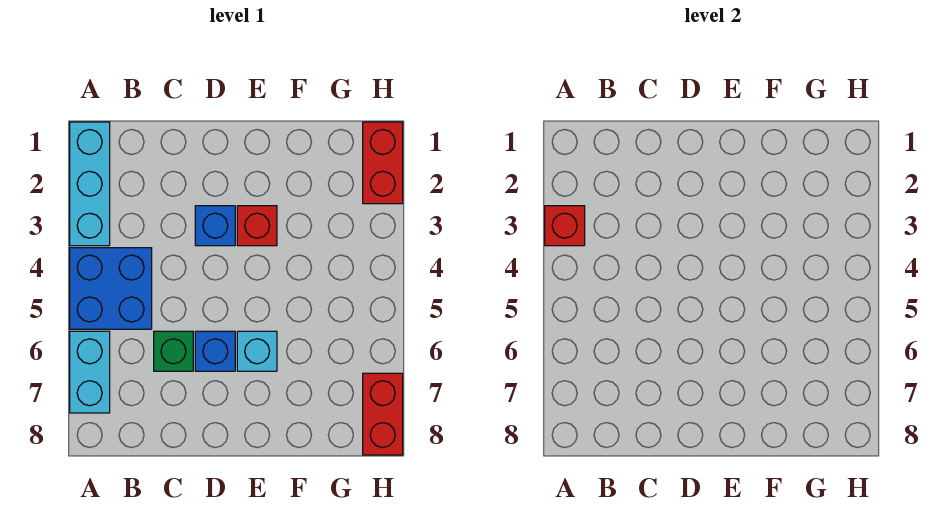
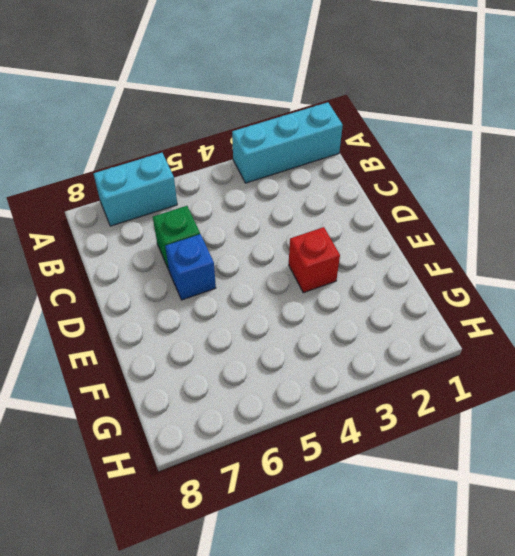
none -> blue brick A4:B5 level 1
none -> blue brick D3 level 1

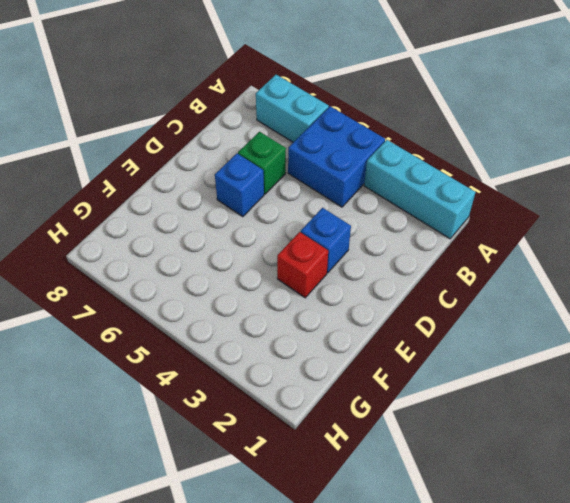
none -> cyan brick E6 level 1
none -> red brick H1:H2 level 1

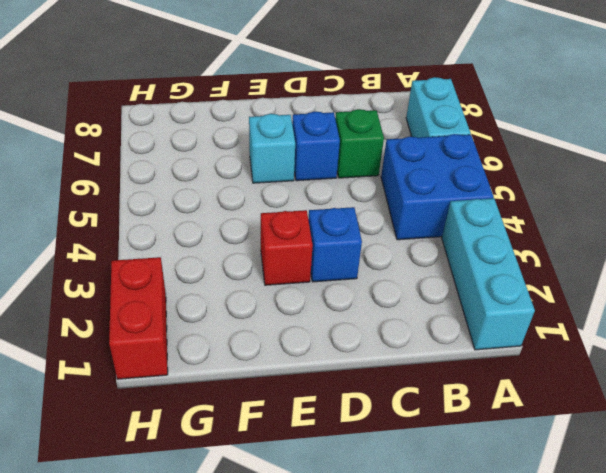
none -> red brick H7:H8 level 1
none -> red brick A3 level 2

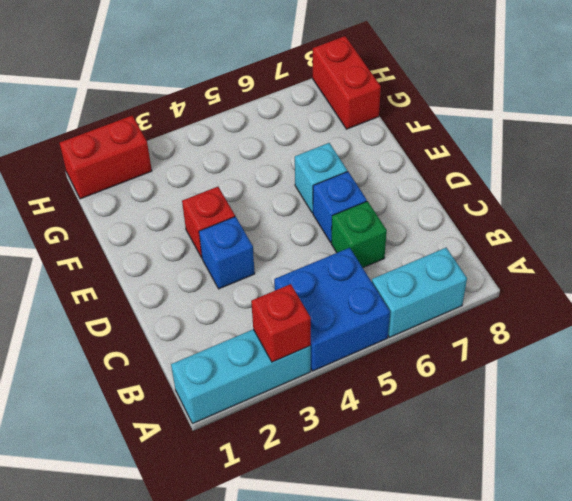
red brick G8:H8 level 1 -> red brick H7:H8 level 1

